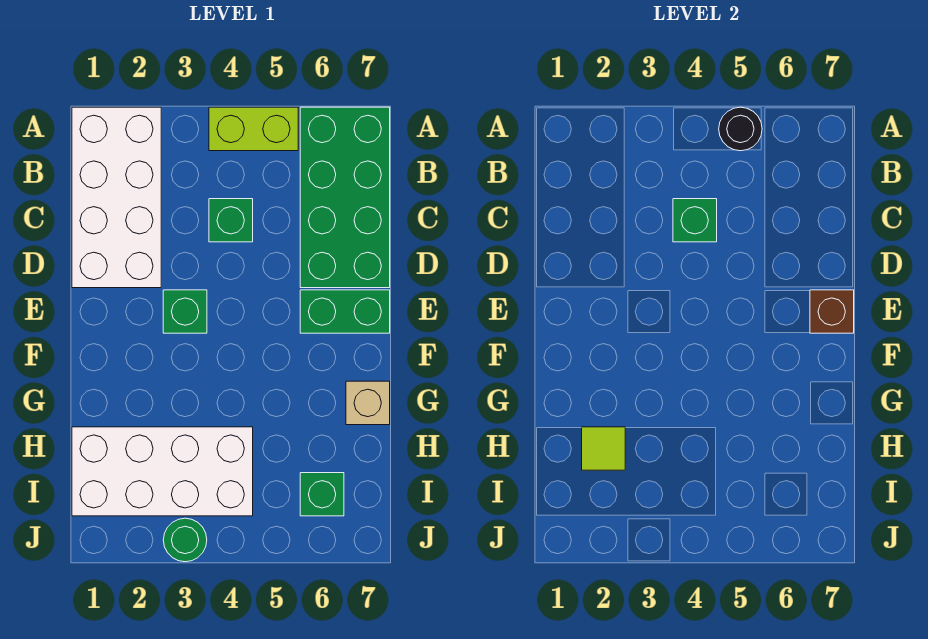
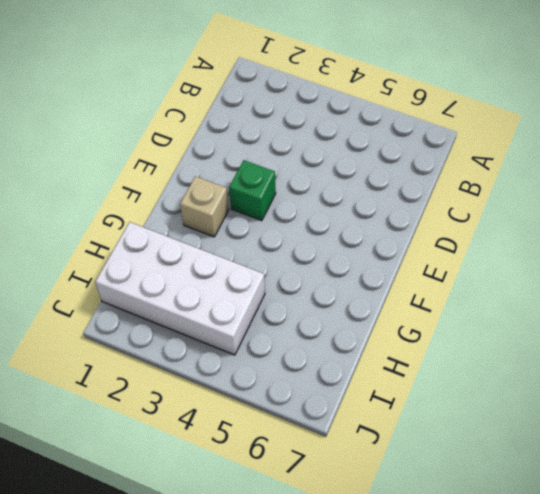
tan brick F2 level 1 -> tan brick G7 level 1
none -> white brick A1:D2 level 1
none -> lime brick A4:A5 level 1
none -> green brick A6:D7 level 1

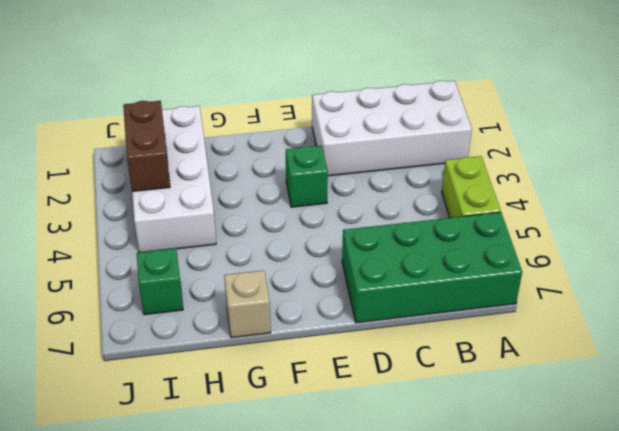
brown brick I2:I3 level 2 -> none
none -> green brick C4 level 1
none -> green brick E6:E7 level 1
none -> green round brick J3 level 1

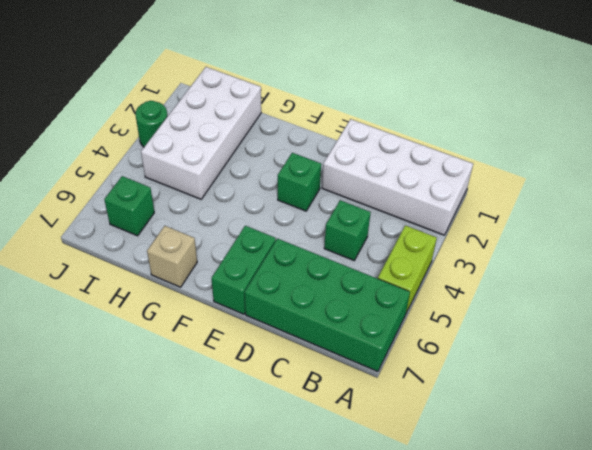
none -> black round brick A5 level 2
none -> green brick C4 level 2
none -> brown brick E7 level 2

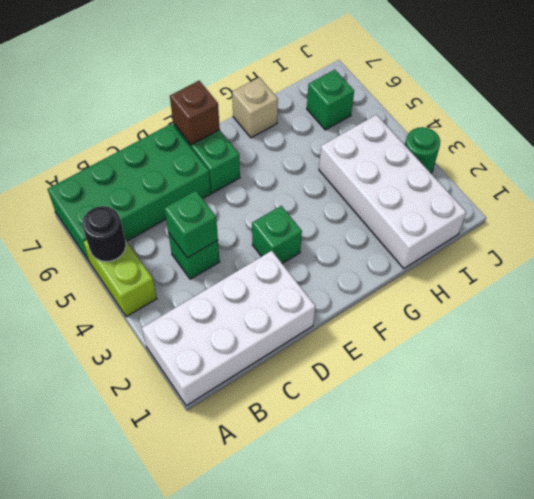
none -> lime tile H2 level 2

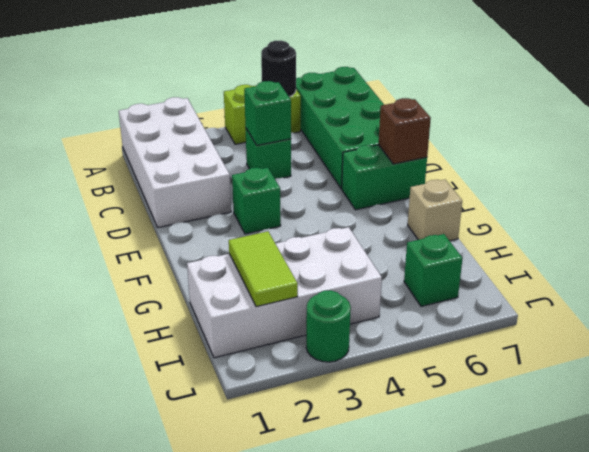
lime tile H2:I2 level 2 -> lime tile H2 level 2

